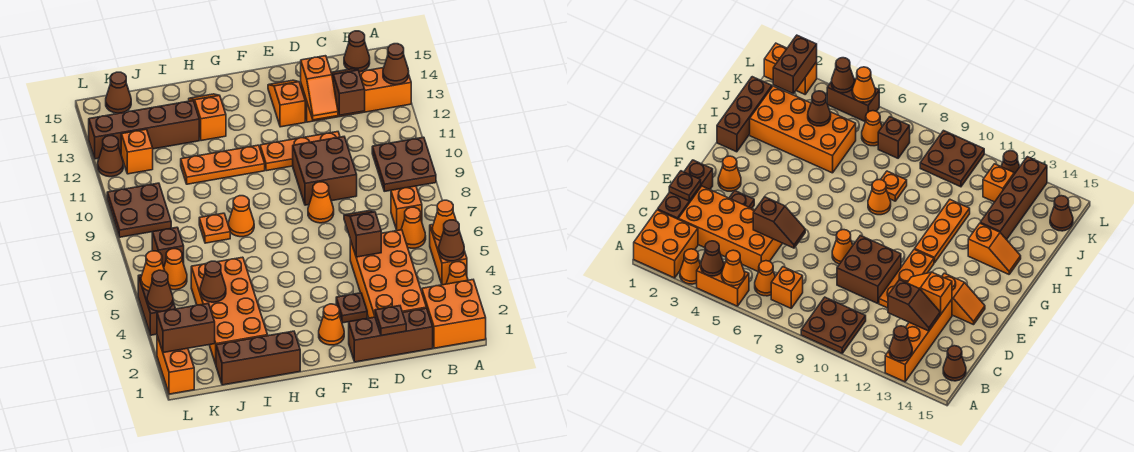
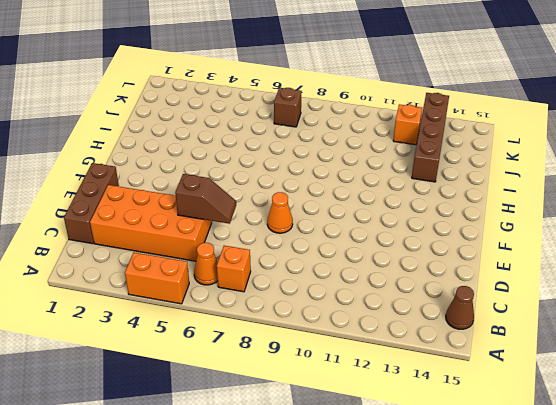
none -> orange brick A1:B2 level 1
none -> orange cone A3 level 1
none -> brown plate A9:B10 level 1
none -> orange brick A13:D13 level 1

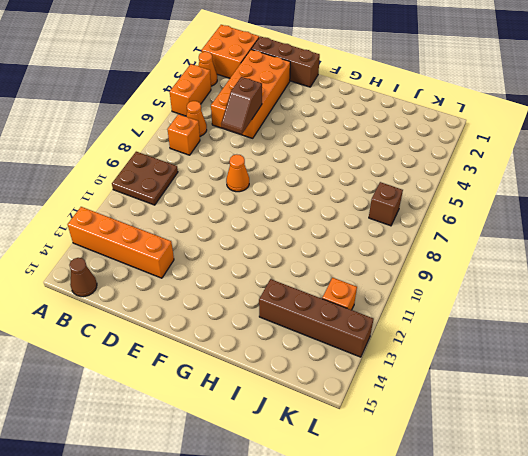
none -> brown brick D9:E10 level 1
none -> orange plate D11:F11 level 1
none -> brown plate E3 level 1
none -> orange slope E13:E14 level 1 top 13

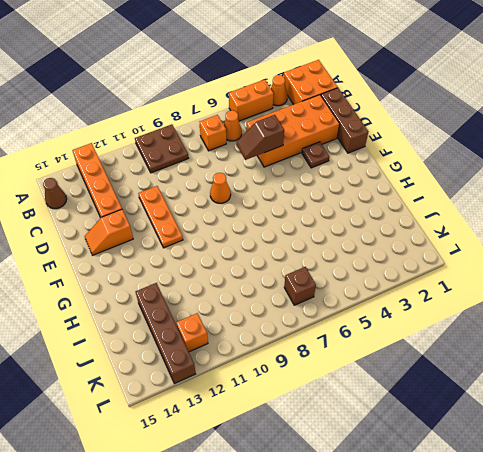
none -> brown brick D9:E10 level 1
none -> orange cone F2 level 1
none -> orange plate G11:I11 level 1
none -> brown brick H1:J1 level 1

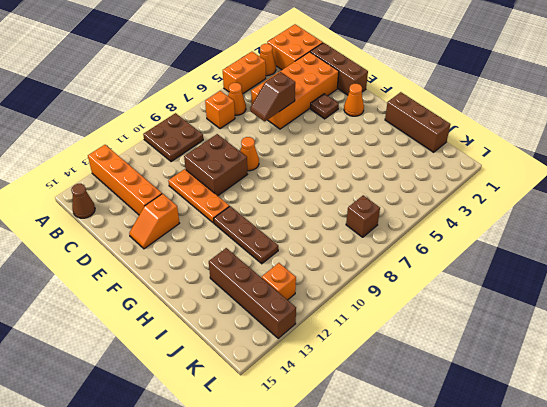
brown plate G11:I11 level 1 -> orange plate G11:I11 level 1
none -> orange cone H8 level 1
none -> orange slope H13:H14 level 1 top 13
none -> orange brick I2:J5 level 1
none -> orange plate I8 level 1

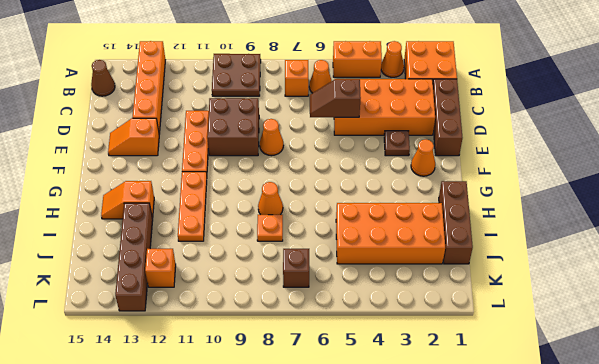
none -> orange cone K6 level 1
none -> brown plate K9:L10 level 1
none -> brown cone K15 level 1
none -> orange brick L1:L2 level 1

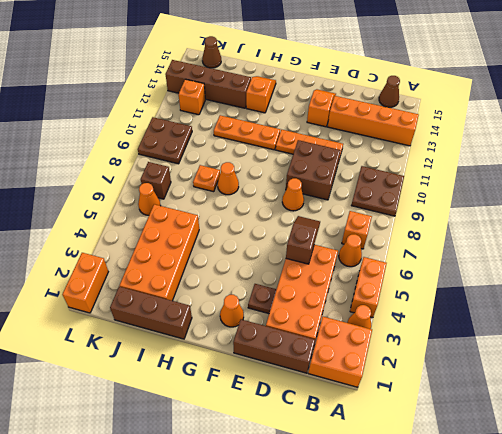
none -> brown brick L4:L5 level 1
none -> brown cone L12 level 1
none -> brown cone A4 level 2
none -> orange cone A5 level 2

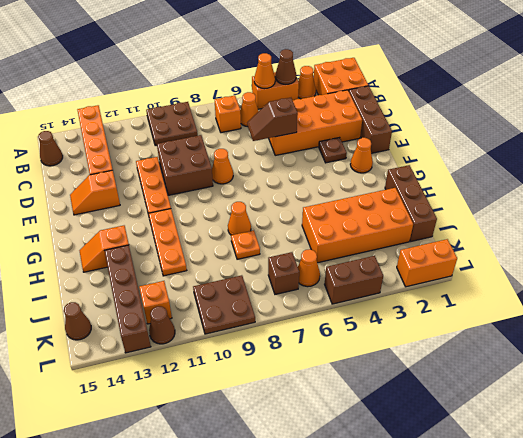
none -> brown cone A13 level 2
none -> brown slope C12:C13 level 2 top 12
none -> brown plate D1 level 2
none -> orange slope D12:D13 level 2 top 13

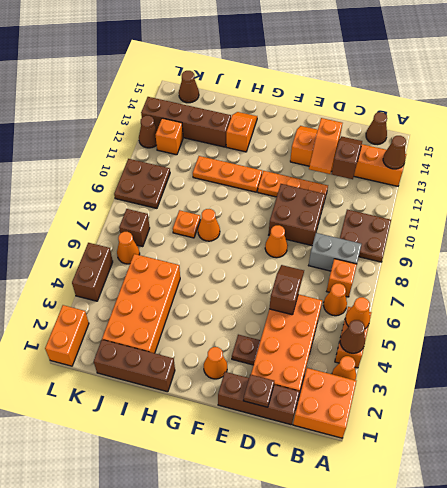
grey brick B8:C8 level 1 -> none
none -> brown cone J4 level 2
none -> brown brick K2:L2 level 2
none -> brown cone L4 level 2
none -> orange cone L5 level 2

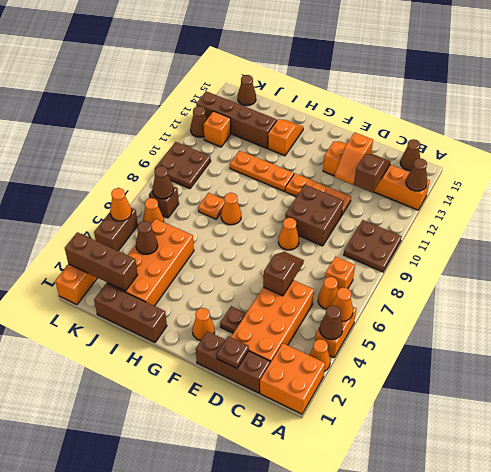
brown brick J2:L2 level 2 -> brown brick K2:L2 level 2
brown cone K7 level 2 -> brown cone L4 level 2

